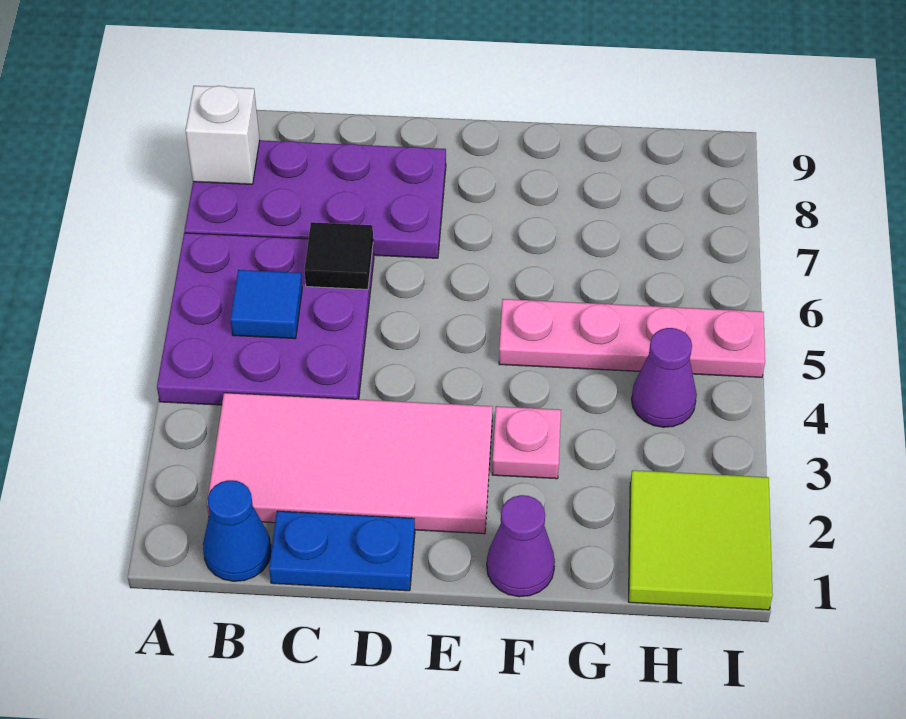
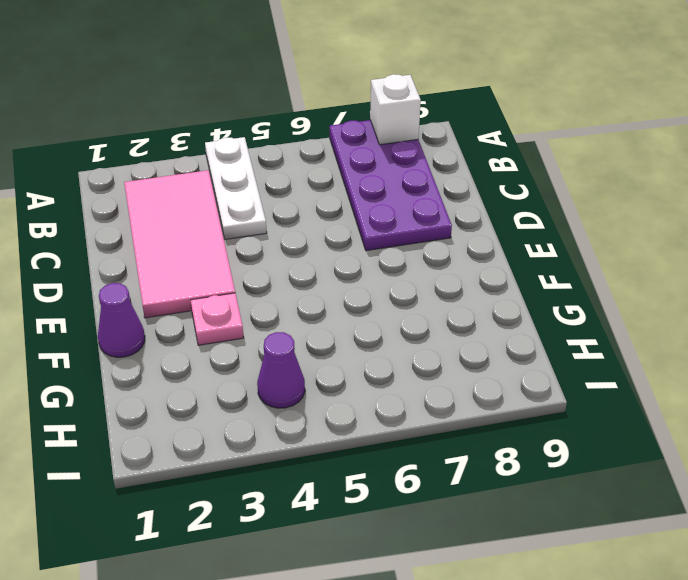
white plate A4:C4 level 1 -> purple plate A4:C6 level 1
none -> blue cone B1 level 1
none -> blue plate C1:D1 level 1
none -> pink plate F5:I5 level 1

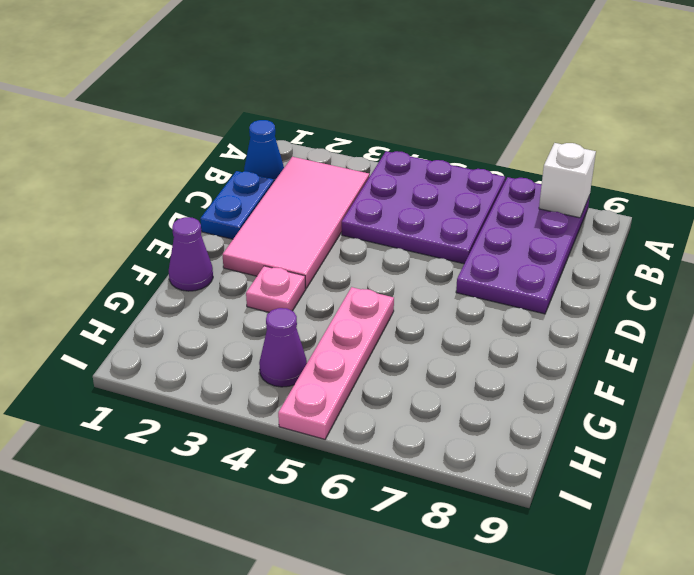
none -> lime tile H1:I2 level 1
none -> blue tile B5 level 2
none -> black tile C6 level 2

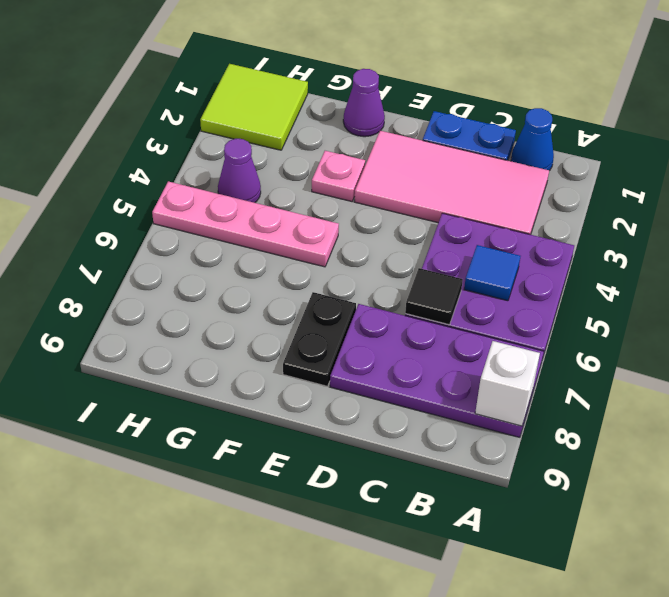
black plate E7:E8 level 1 -> none

